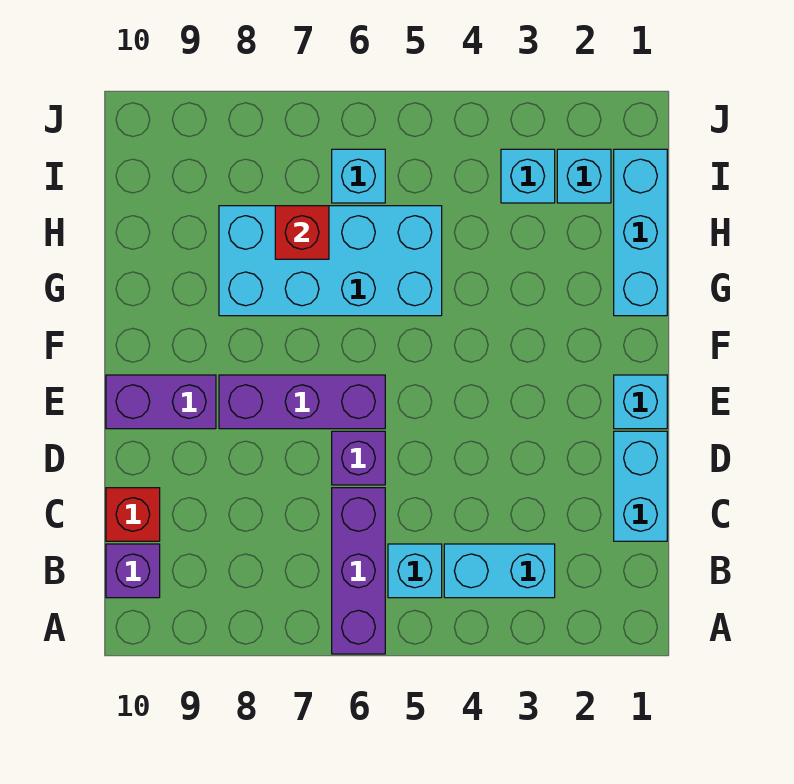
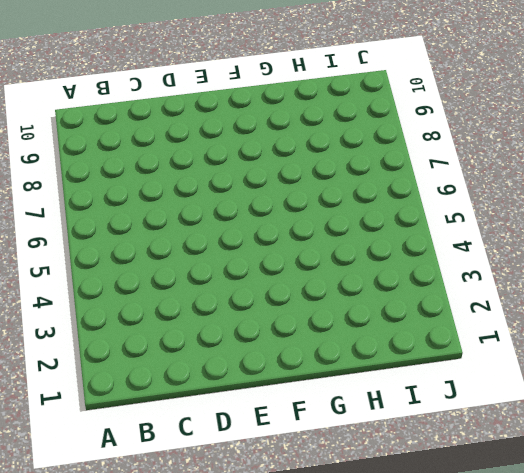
none -> purple brick A6:C6 level 1
none -> cyan brick B3:B4 level 1
none -> cyan brick B5 level 1

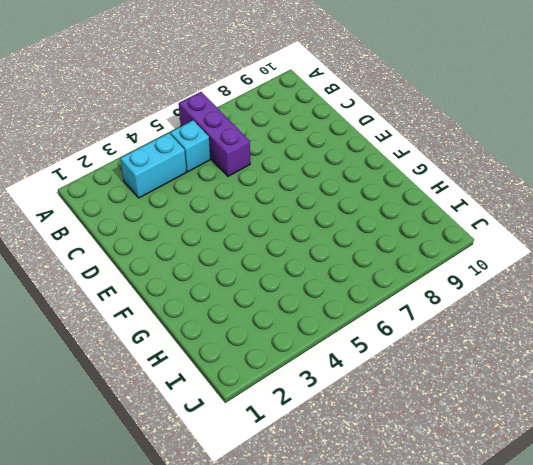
none -> purple brick B10 level 1
none -> cyan brick C1:D1 level 1
none -> red brick C10 level 1

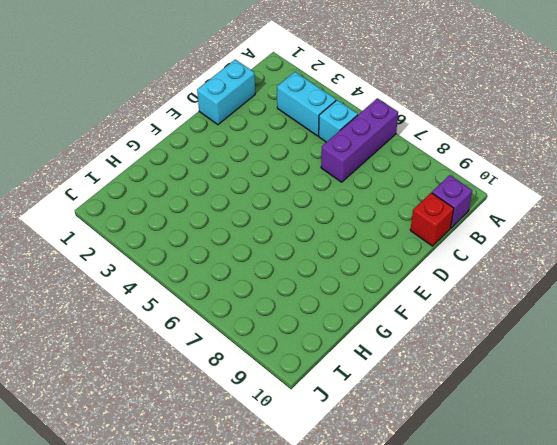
none -> purple brick D6 level 1
none -> cyan brick E1 level 1
none -> purple brick E6:E8 level 1

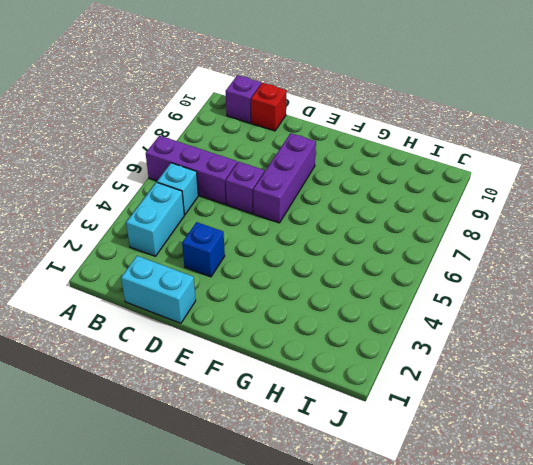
blue brick D3 level 1 -> none
none -> cyan brick E1 level 1
none -> purple brick E9:E10 level 1
none -> cyan brick G1:I1 level 1

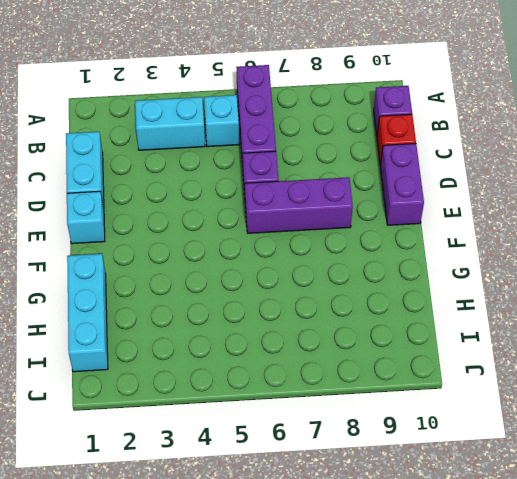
purple brick D10:E10 level 1 -> purple brick E9:E10 level 1
none -> cyan brick G5:H8 level 1
none -> cyan brick I2 level 1
none -> cyan brick I3 level 1

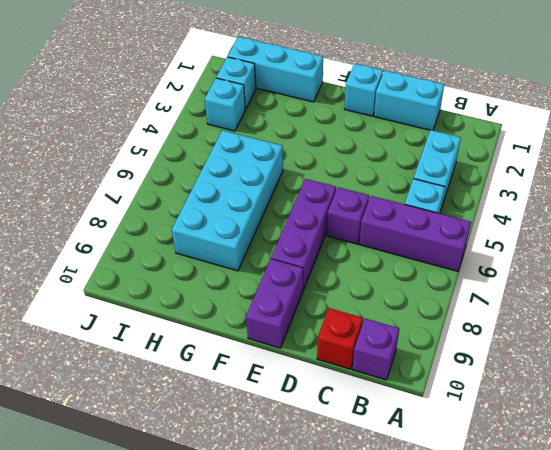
none -> cyan brick I6 level 1
none -> red brick H7 level 2

